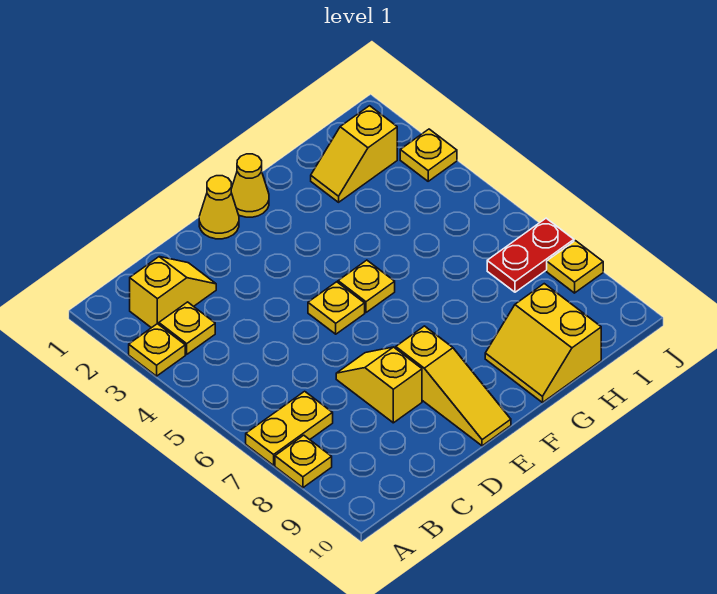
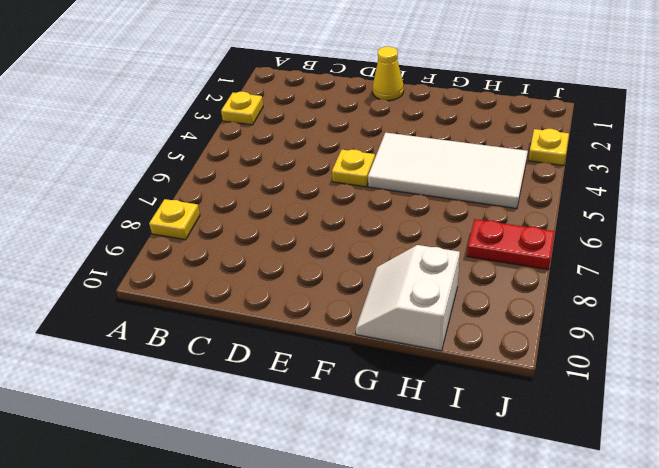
white tile F4:I5 level 1 -> yellow plate F5 level 1
white slope G9:H10 level 1 top H -> yellow slope G9:H10 level 1 top H
none -> yellow plate A7:B7 level 1
none -> yellow slope B2:C2 level 1 top B
none -> yellow plate B3 level 1

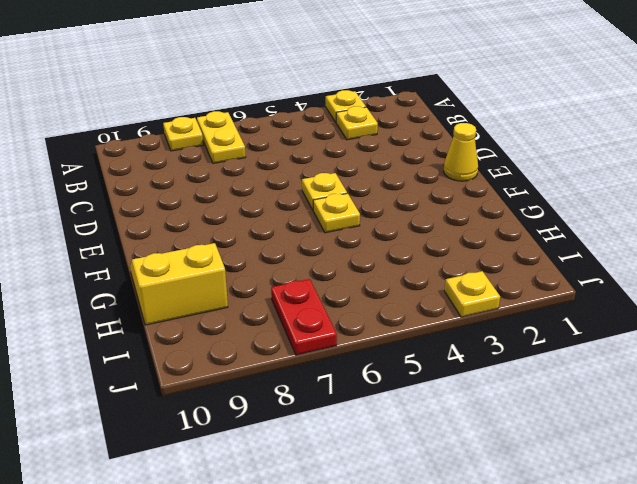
none -> yellow slope B2:C2 level 1 top B
none -> yellow slope D7:D8 level 1 top 8
none -> yellow slope E8:E10 level 1 top 8

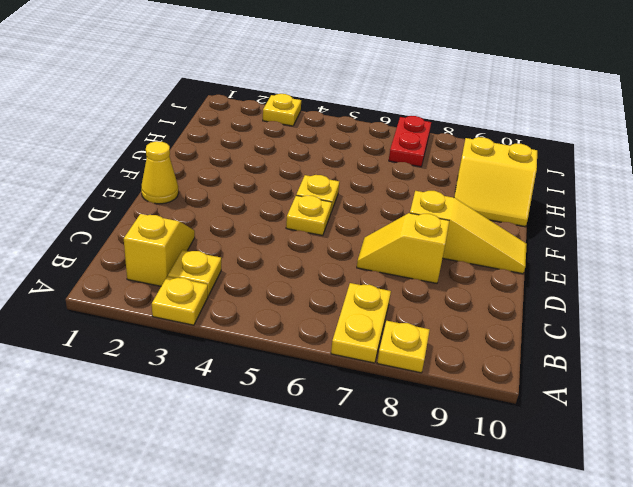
none -> yellow cone F1 level 1
none -> yellow slope H2:I2 level 1 top I
none -> yellow plate J8 level 1

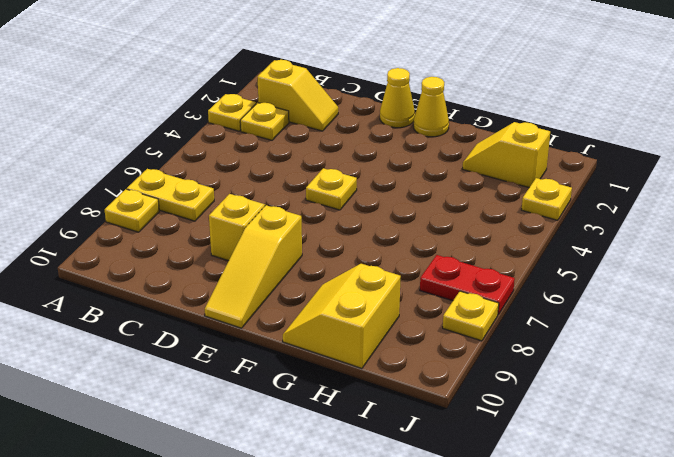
none -> yellow plate F5 level 1

